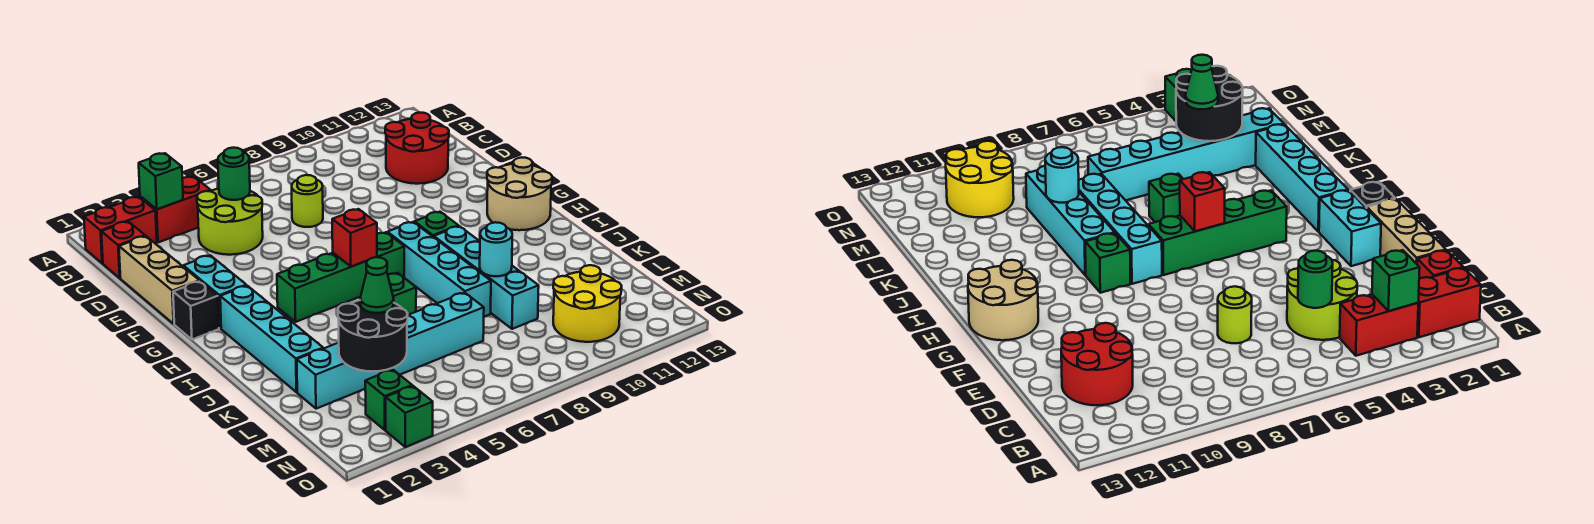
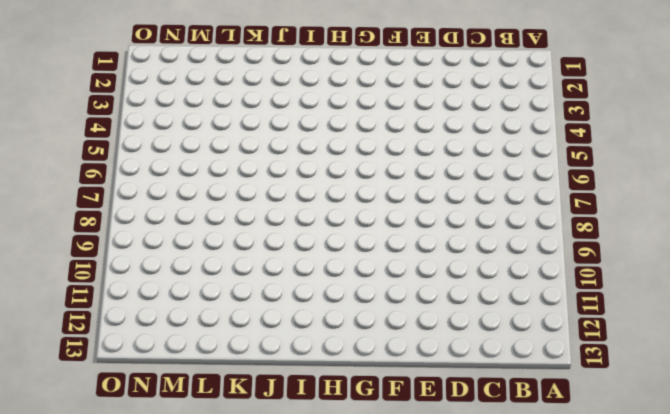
none -> red brick B1:B2 level 1
none -> red brick B3:B4 level 1
none -> red brick C1 level 1

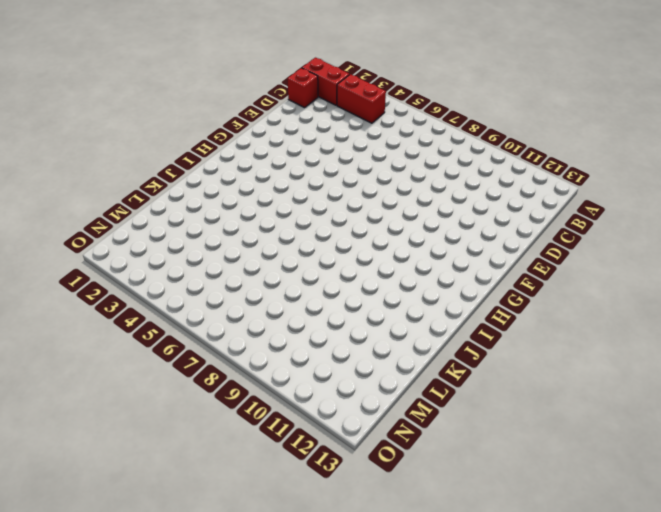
none -> lime round brick C4:D5 level 1
none -> red round brick C11:D12 level 1
none -> tan brick D1:F1 level 1

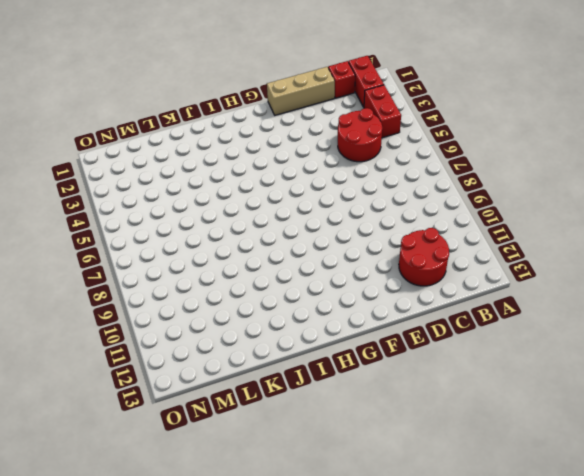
red round brick C4:D5 level 1 -> lime round brick C4:D5 level 1
none -> lime round brick D7 level 1
none -> cyan brick F2:G2 level 1
none -> black brick G1 level 1

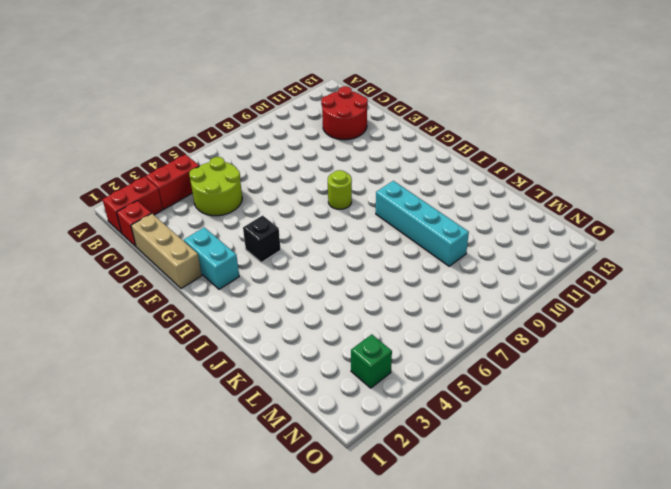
black brick G4 level 1 -> black brick G1 level 1
lime round brick G8 level 1 -> lime round brick D7 level 1
none -> tan round brick G12:H13 level 1
none -> cyan brick H2:K2 level 1
none -> green brick H4:H7 level 1

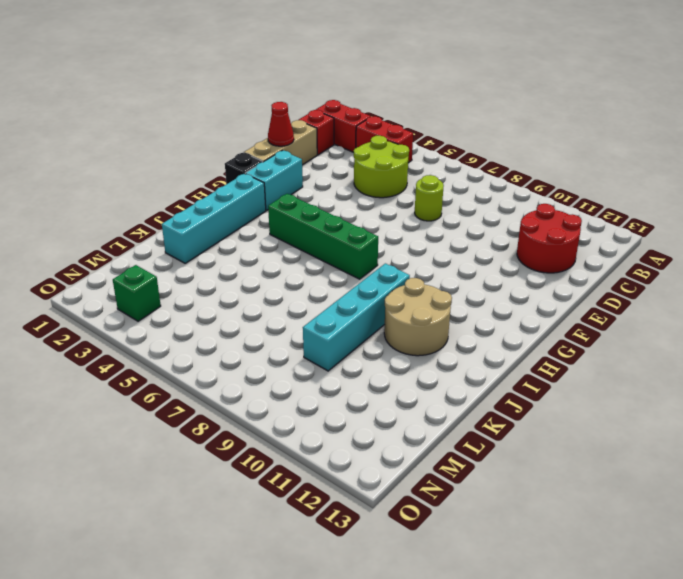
red cone E1 level 2 -> none
tan round brick I10:J11 level 1 -> tan round brick G12:H13 level 1
none -> cyan brick H8:K8 level 1
none -> green brick H9 level 1
none -> green brick J6 level 1

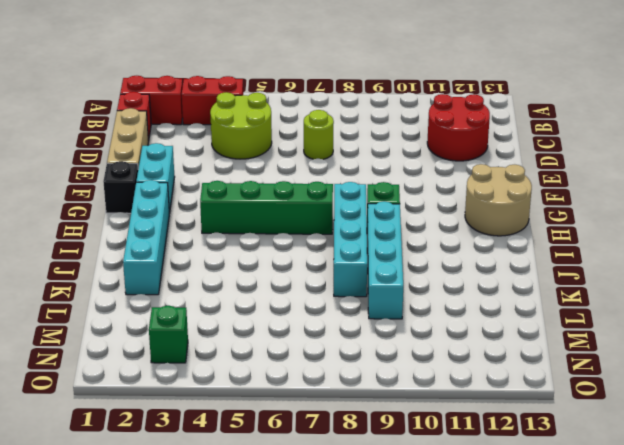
none -> green brick J6 level 1
none -> cyan brick L2:L7 level 1
none -> yellow round brick M10:N11 level 1

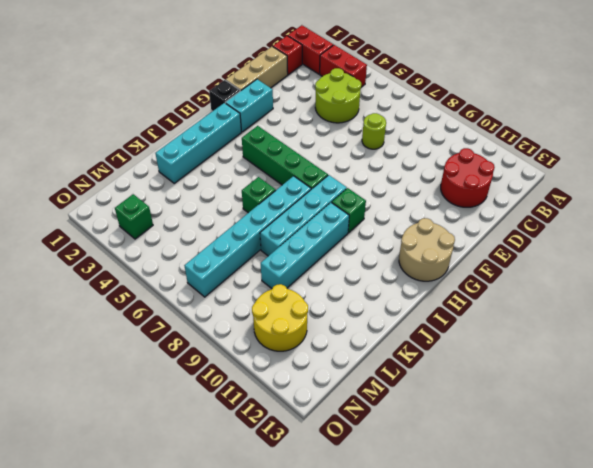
cyan brick I7:N7 level 1 -> cyan brick L2:L7 level 1
none -> green brick O3 level 1
none -> green brick B3 level 2
none -> green round brick C5 level 2

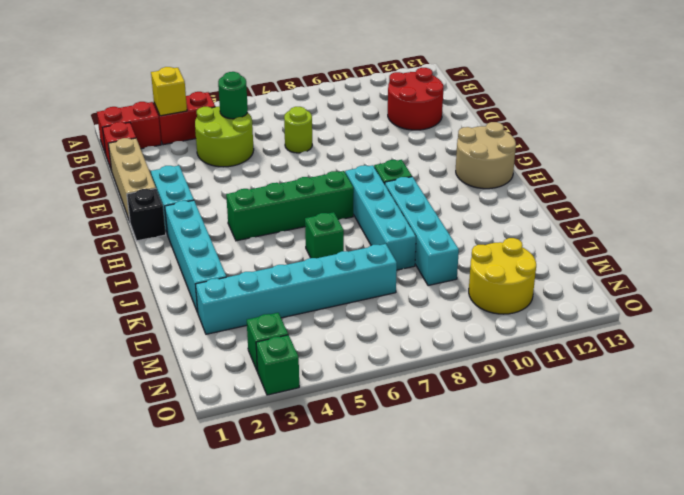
yellow brick B3 level 2 -> green brick B3 level 2
none -> red brick H6 level 2
none -> cyan round brick K9 level 2
none -> black round brick L3:M4 level 2

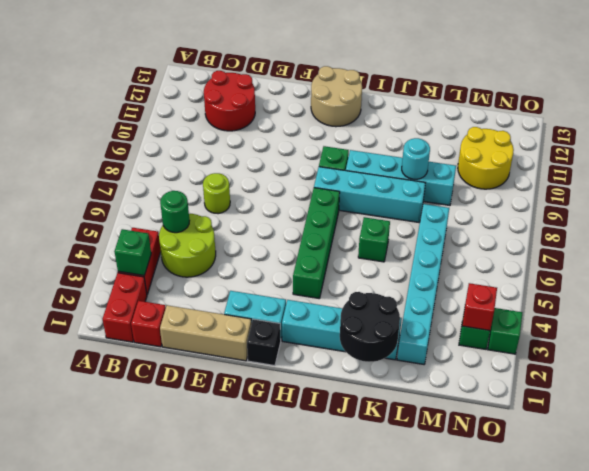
black round brick J1:K2 level 2 -> black round brick L3:M4 level 2
red brick N3 level 2 -> red brick H6 level 2
none -> green cone L4 level 3

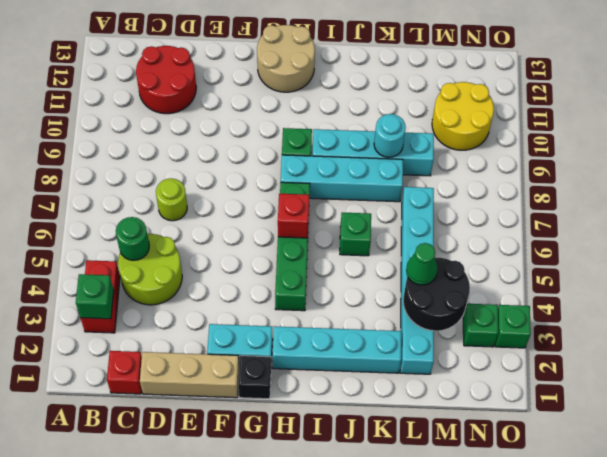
none -> red brick B1:B2 level 1

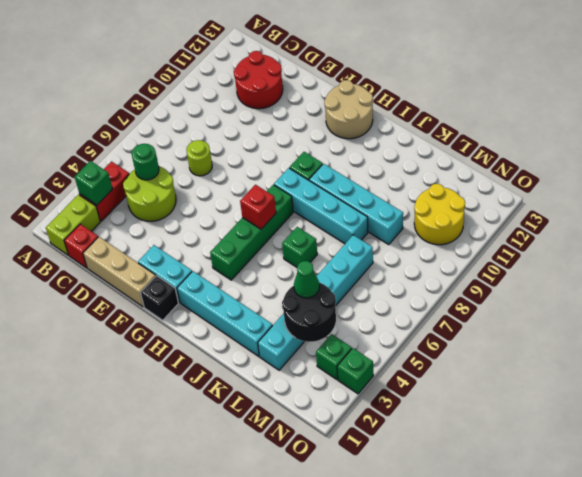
lime brick B1:B2 level 1 -> red brick B1:B2 level 1
none -> cyan round brick K9 level 2

